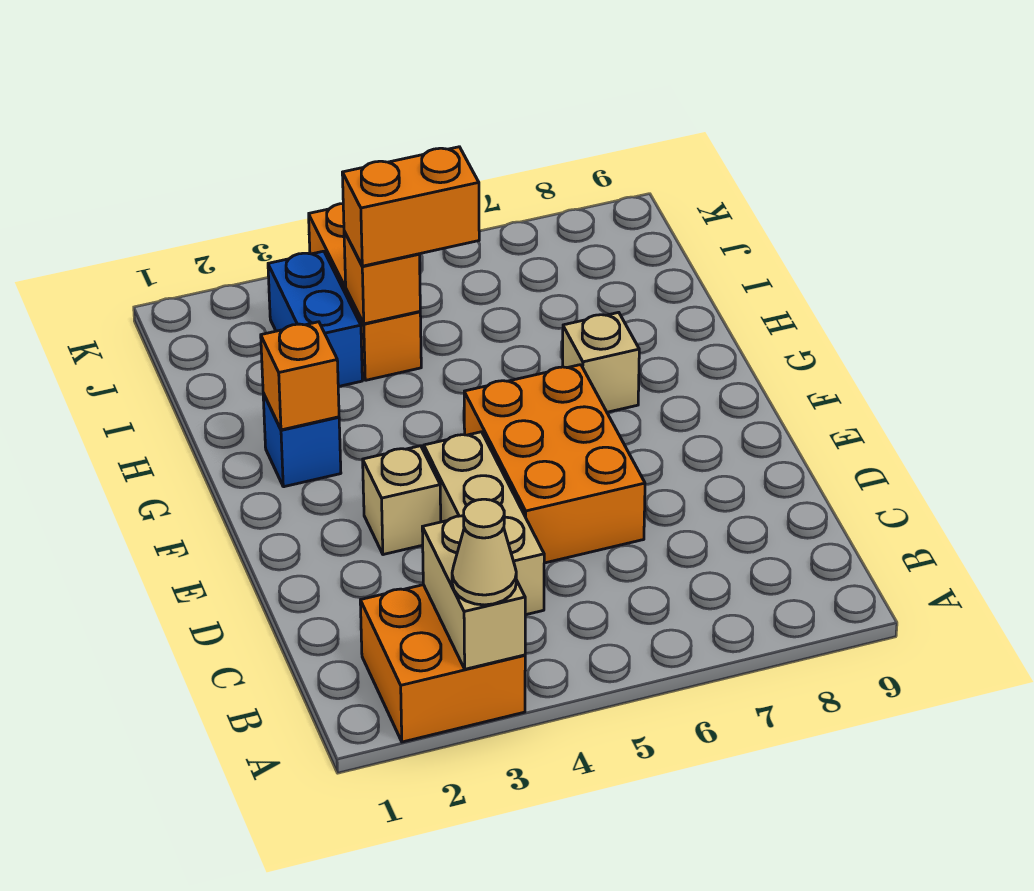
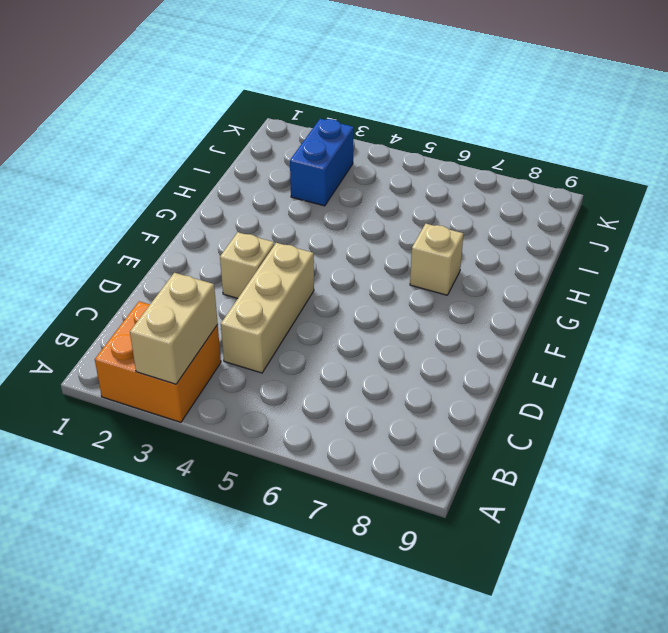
none -> orange brick D5:F6 level 1
none -> blue brick G2 level 1
none -> orange brick I4:K4 level 1

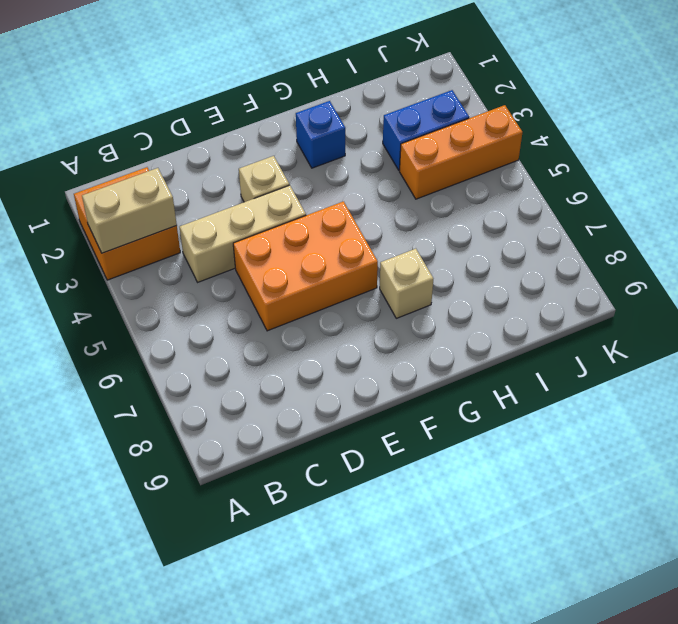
none -> orange brick G2 level 2
none -> orange brick I4 level 2
none -> tan cone A3 level 3

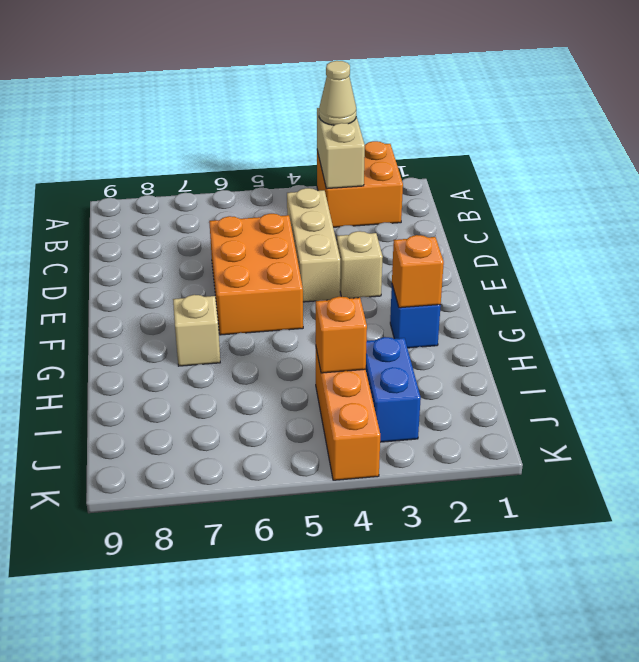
none -> orange brick I4:I5 level 3

